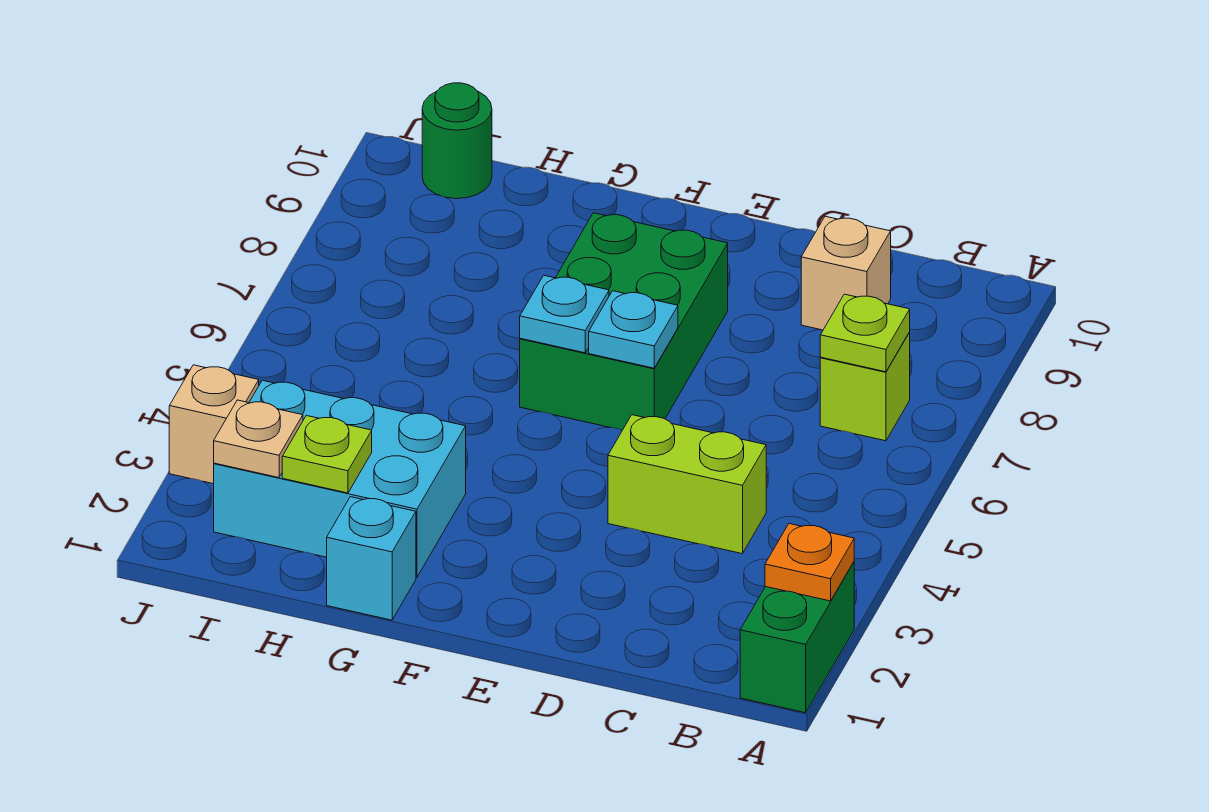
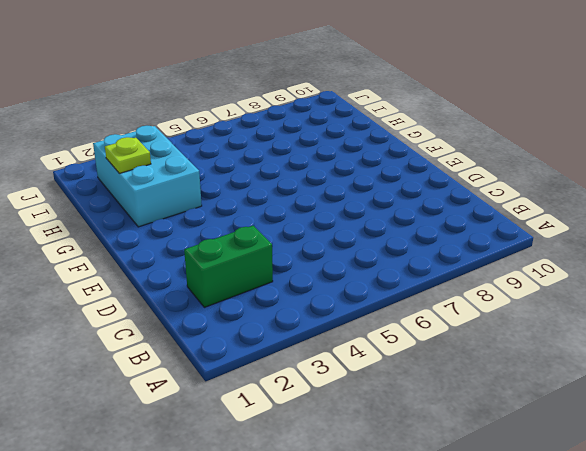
green brick C2:C3 level 1 -> green brick A1:A2 level 1
none -> lime brick B7 level 1
none -> lime brick C4:D4 level 1
none -> tan brick C9 level 1

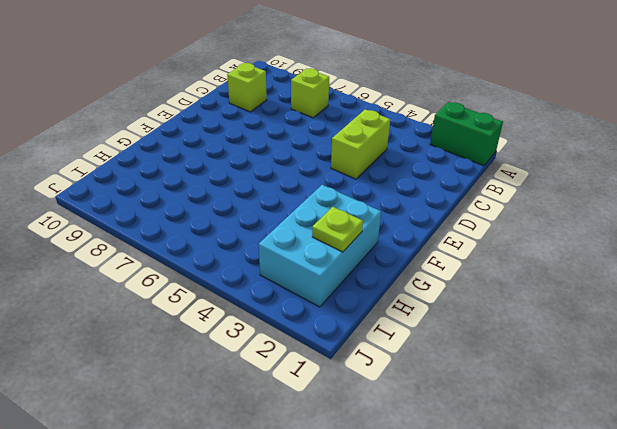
lime brick C9 level 1 -> tan brick C9 level 1
none -> green brick E6:F8 level 1
none -> cyan brick G1 level 1
none -> green round brick I10 level 1

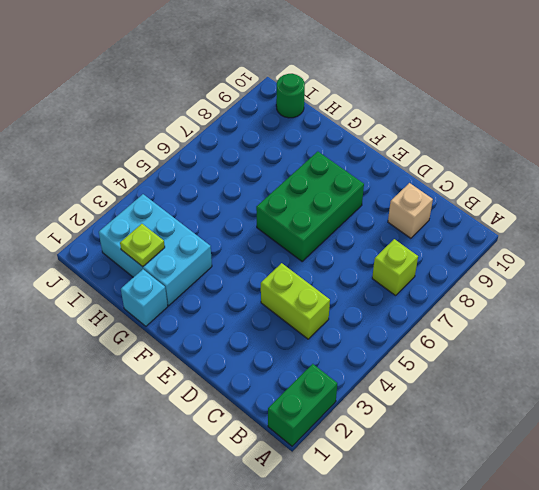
none -> tan brick J3 level 1
none -> orange plate A2 level 2
none -> lime plate B7 level 2

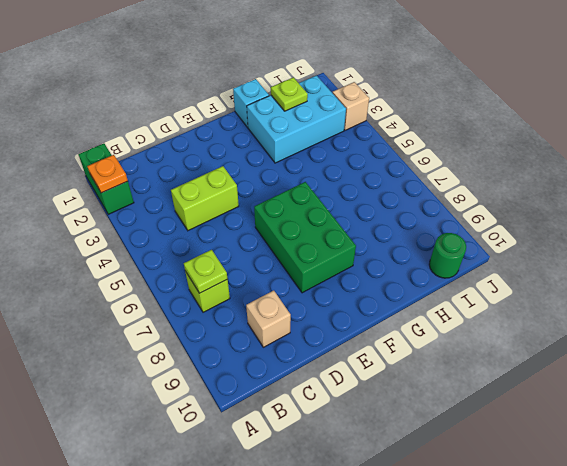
none -> cyan plate E6 level 2
none -> cyan plate F6 level 2
none -> tan plate I2 level 2

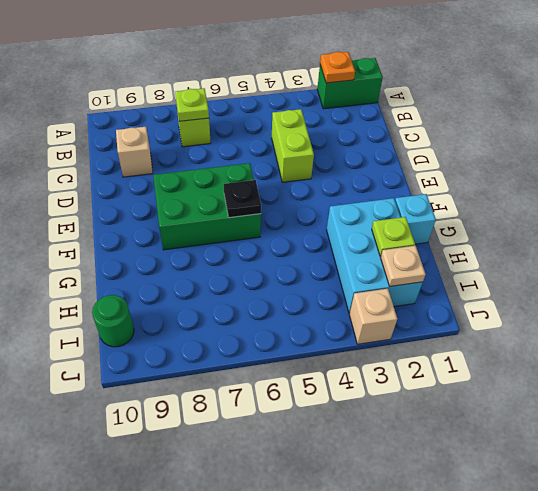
black plate F6 level 2 -> cyan plate F6 level 2
none -> cyan plate E6 level 2

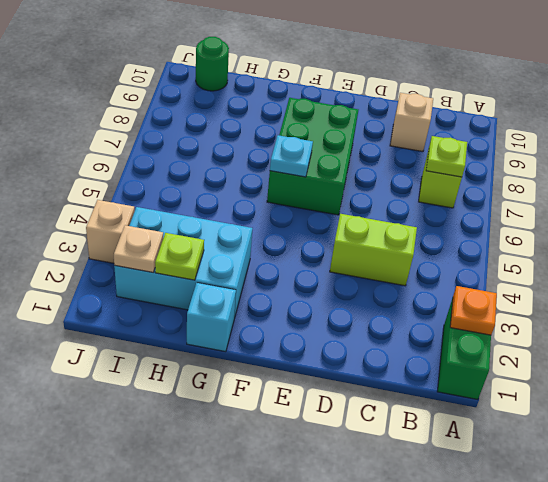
none -> cyan plate E6 level 2

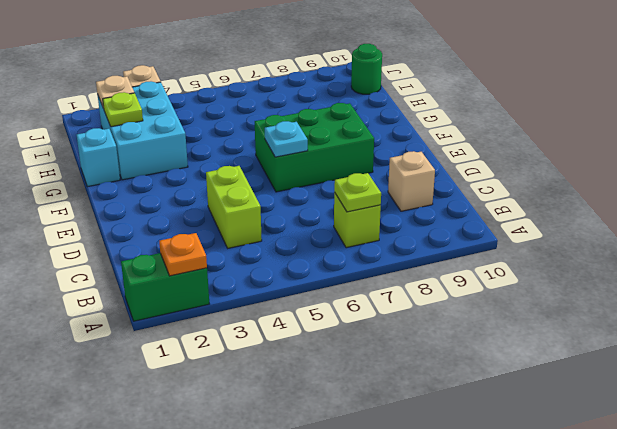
none -> cyan plate F6 level 2

